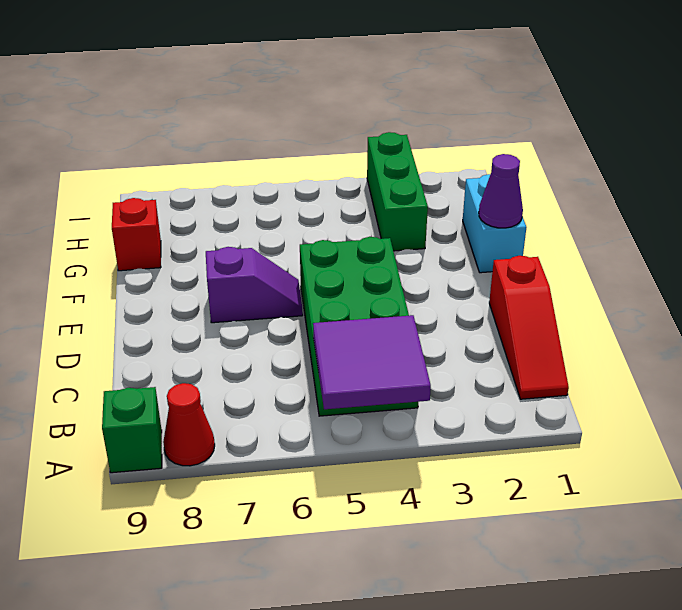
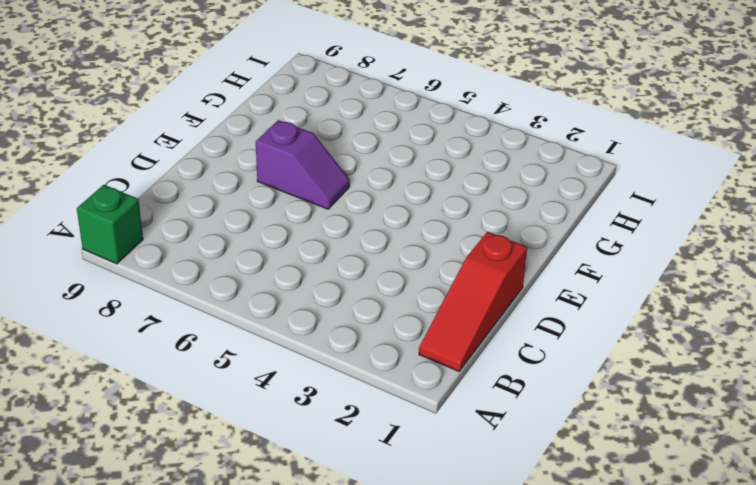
none -> red cone A8 level 1
none -> green brick B4:E5 level 1

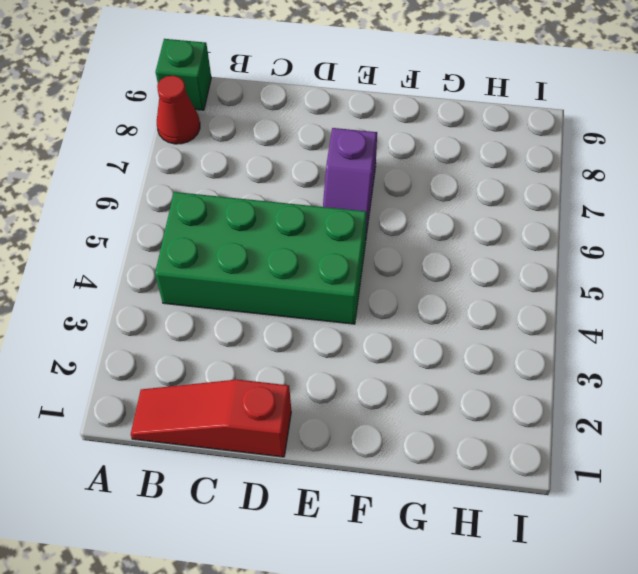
none -> cyan brick F1:G1 level 1
none -> green brick G3:I3 level 1

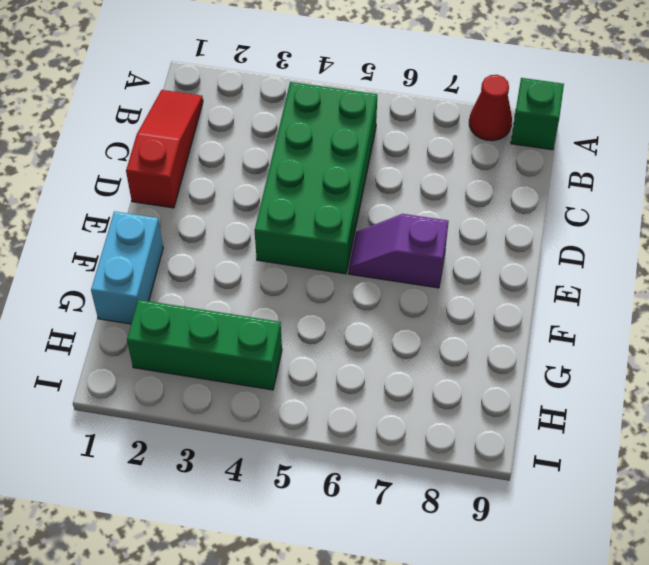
green brick H2:H4 level 1 -> green brick G3:I3 level 1
none -> red brick G9 level 1
none -> purple tile A4:B5 level 2

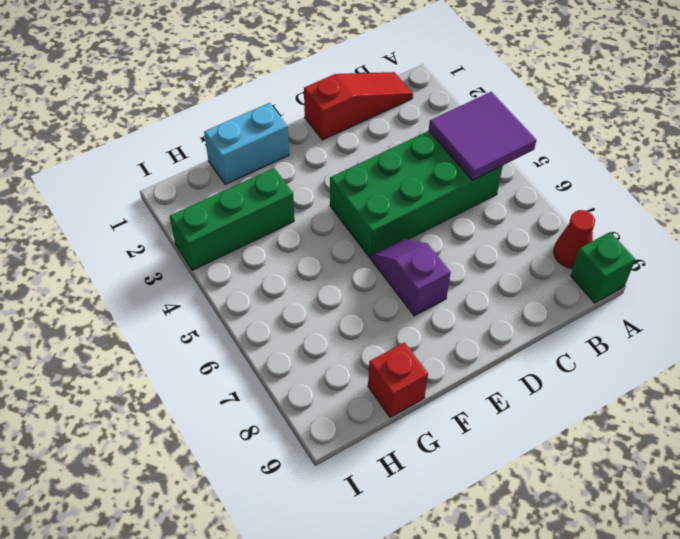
none -> purple cone F1 level 2

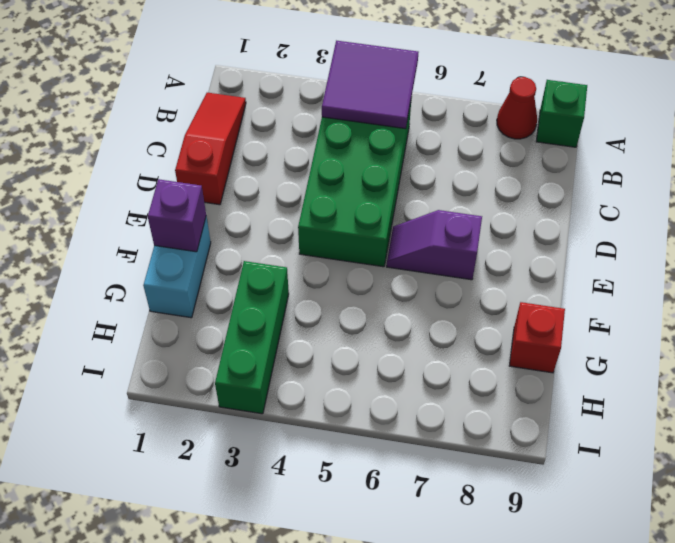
purple brick F1 level 2 -> purple cone F1 level 2

